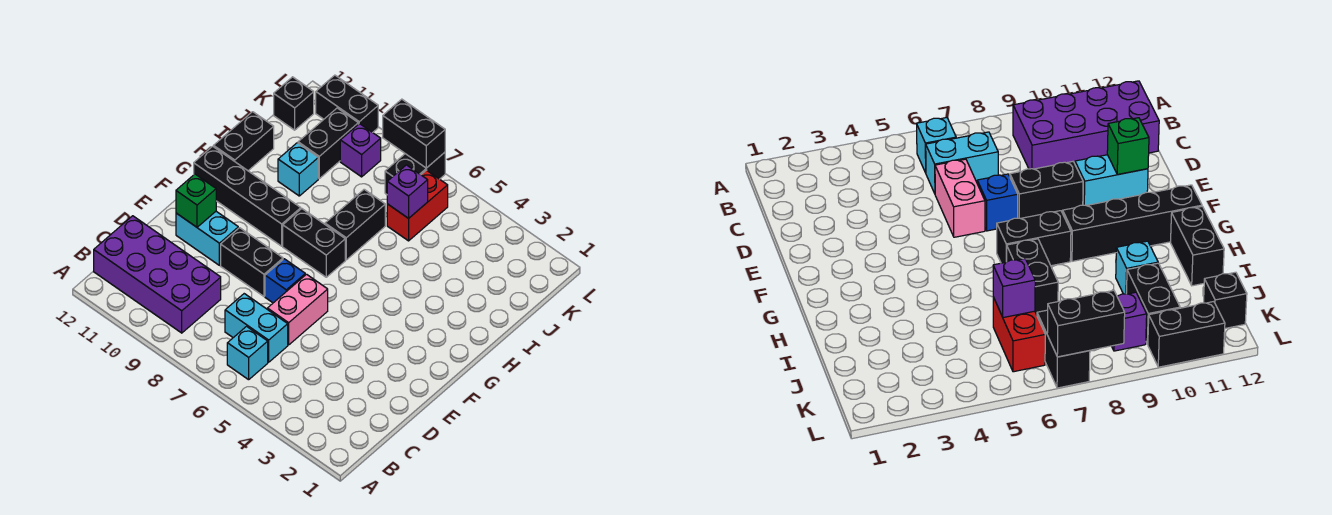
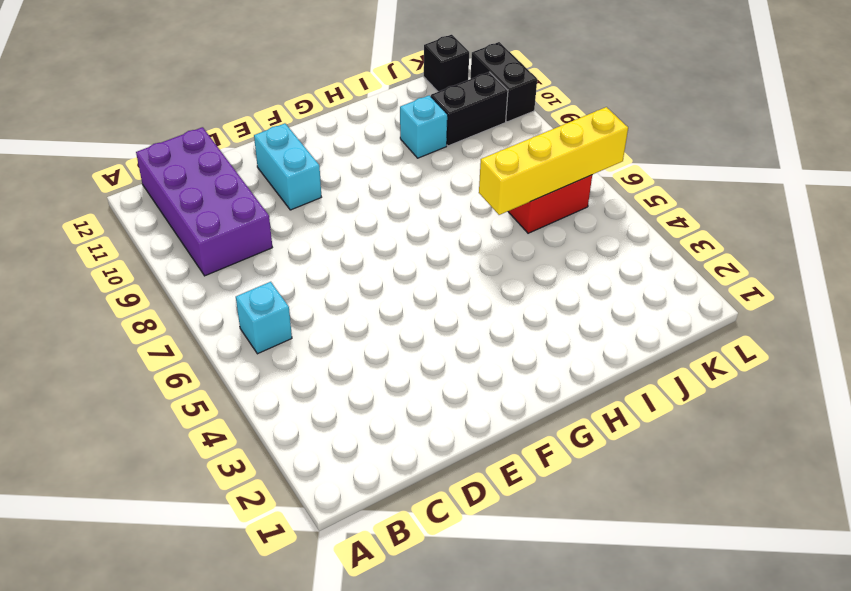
yellow brick I6:L6 level 2 -> purple brick J6 level 2
none -> cyan brick C6:C7 level 1
none -> pink brick D6:E6 level 1
none -> blue brick E7 level 1

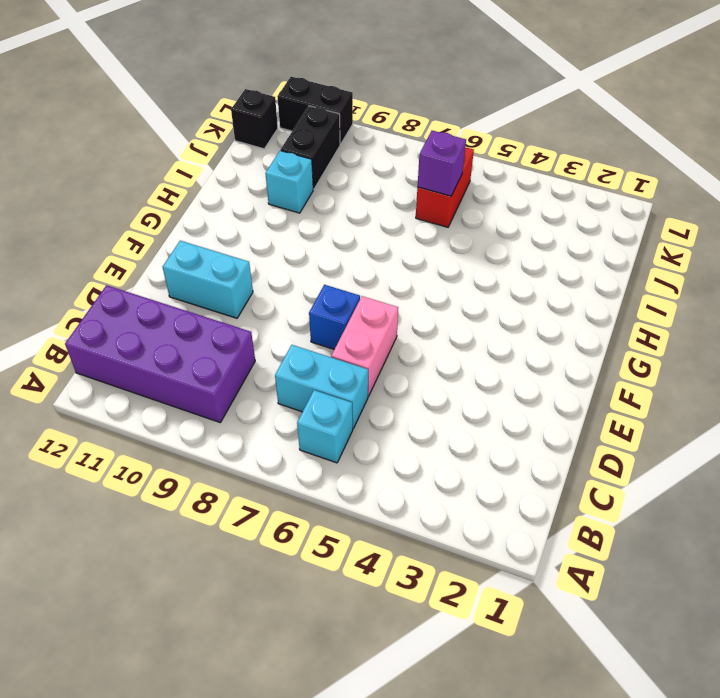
none -> black brick E8:E9 level 1
none -> black brick G7:G8 level 1
none -> black brick G9:G12 level 1

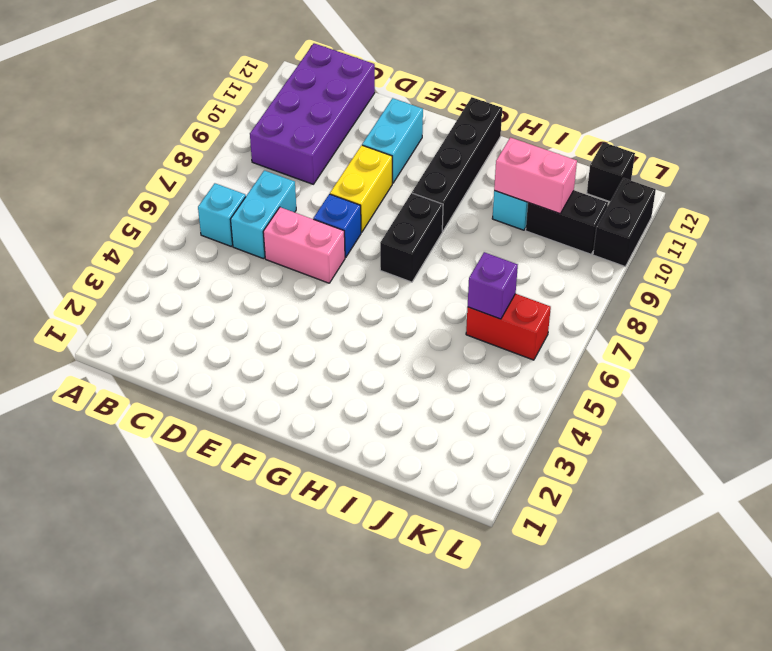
yellow brick E8:E9 level 1 -> black brick E8:E9 level 1
pink brick I10:J10 level 2 -> none
none -> black brick H7:I7 level 1
none -> black brick H12:I12 level 1
none -> black brick K7:L7 level 1

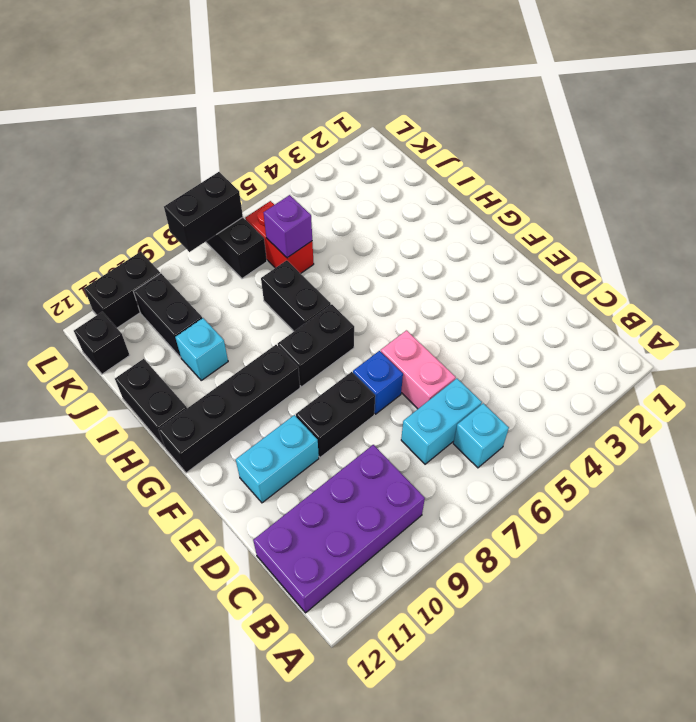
none -> purple brick K9 level 1
none -> green brick E11 level 2

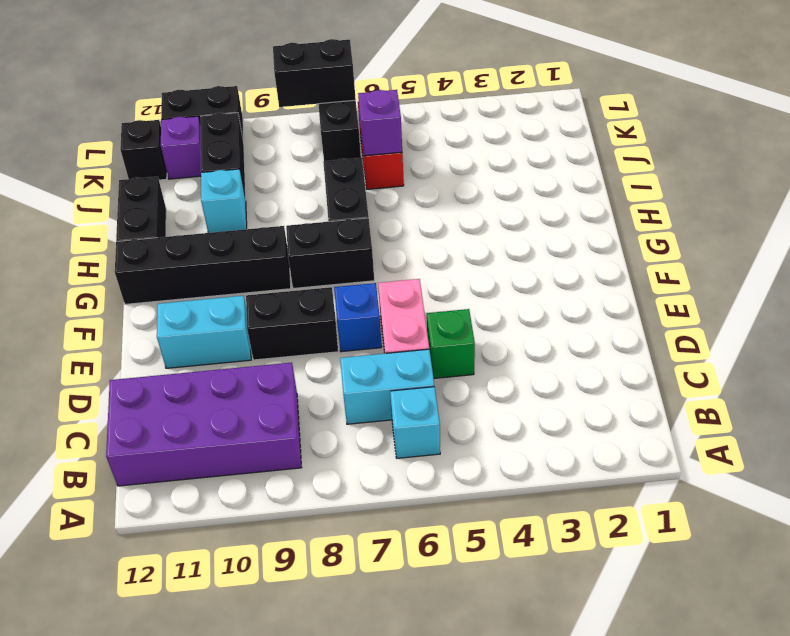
green brick D5 level 1 -> green brick E11 level 2
purple brick K11 level 1 -> purple brick K9 level 1

